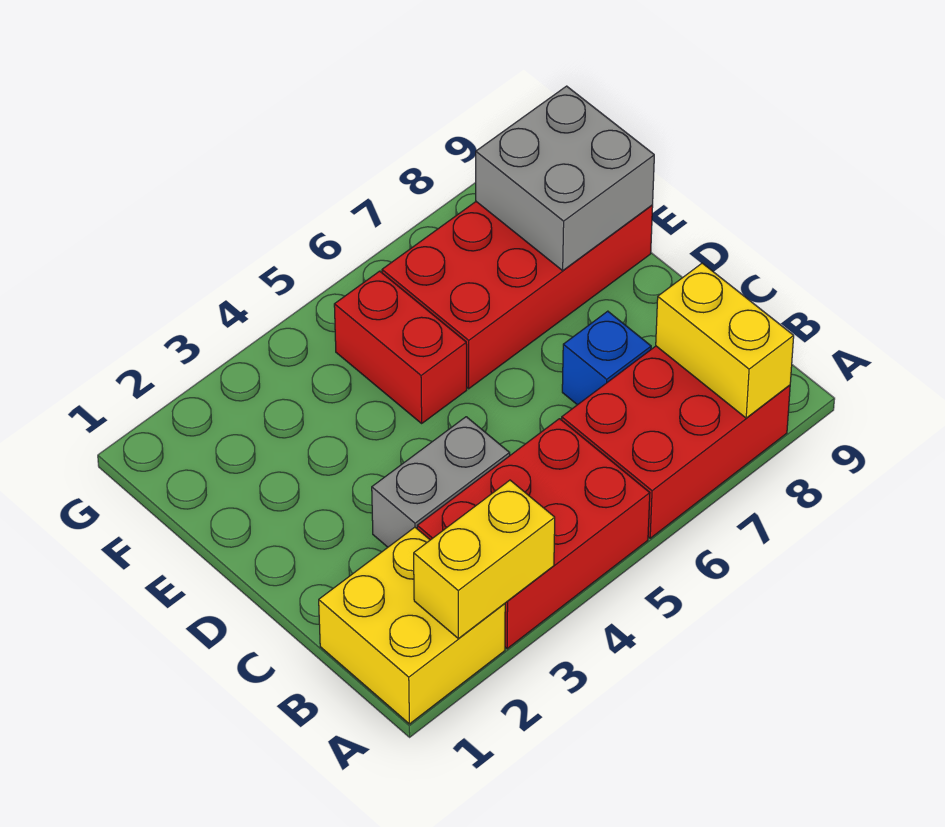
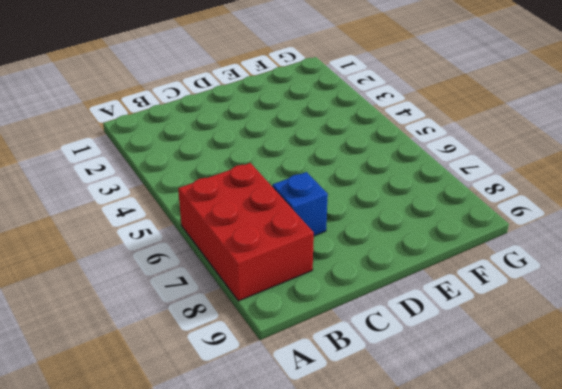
none -> yellow brick A1:B2 level 1
none -> red brick A3:B5 level 1

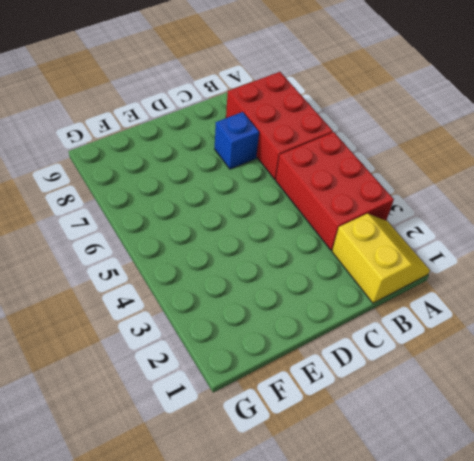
yellow slope A1:B2 level 1 top B -> yellow brick A1:B2 level 1
none -> grey brick C3:C4 level 1
none -> red brick E5:F5 level 1

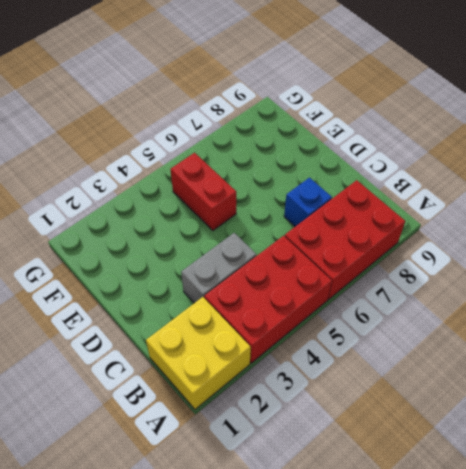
none -> red brick E6:F9 level 1
none -> yellow brick A2:A3 level 2

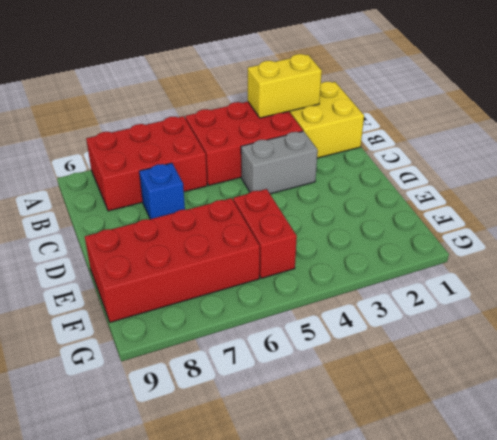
none -> yellow brick A8:B8 level 2
none -> grey brick E8:F9 level 2

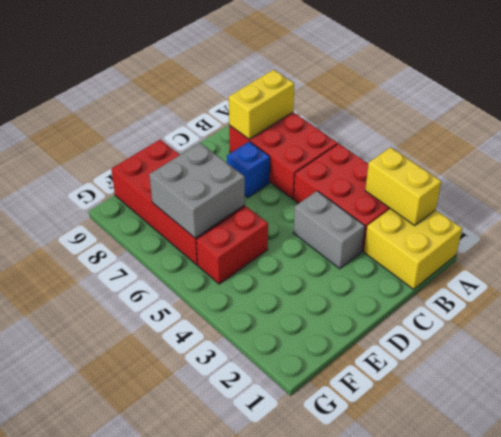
grey brick E6:F7 level 2 -> grey brick E8:F9 level 2

